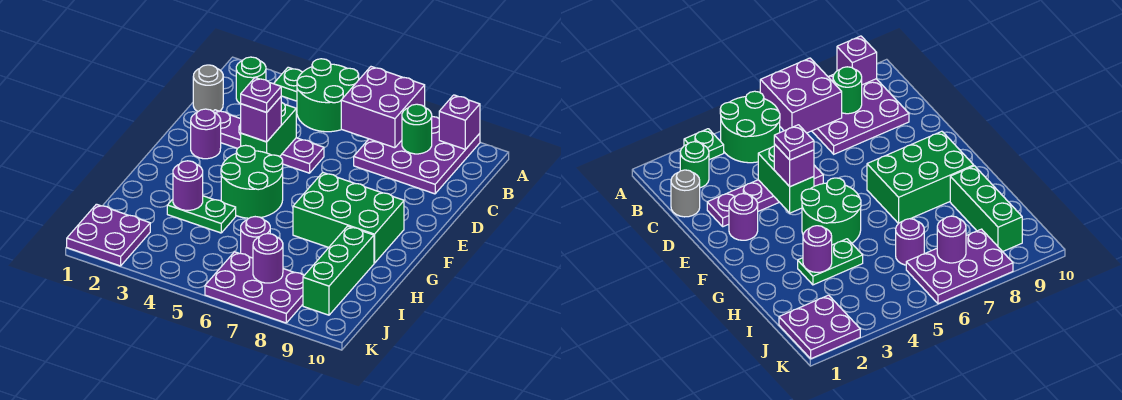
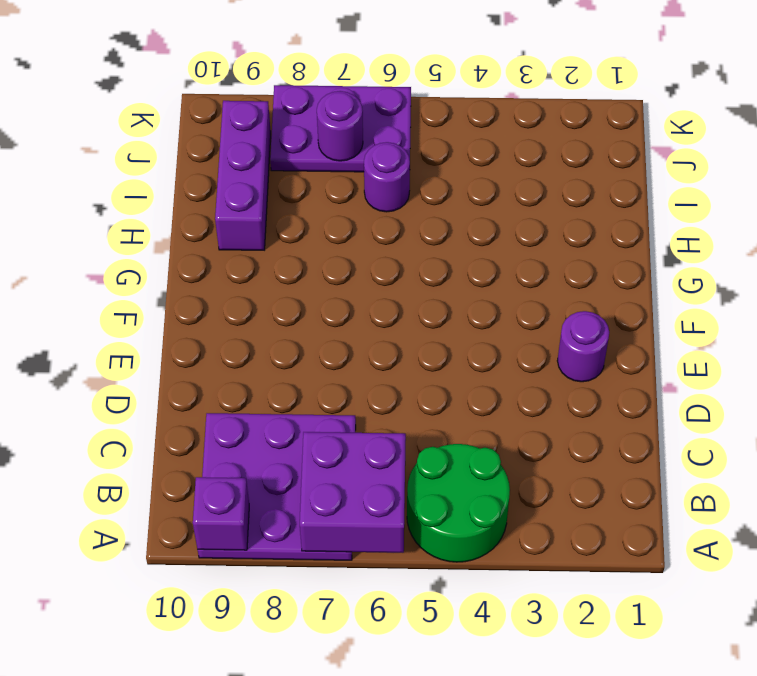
purple brick H9:J9 level 1 -> green brick H9:J9 level 1
none -> green plate A3 level 1
none -> green round brick B2 level 1
none -> grey round brick C1 level 1

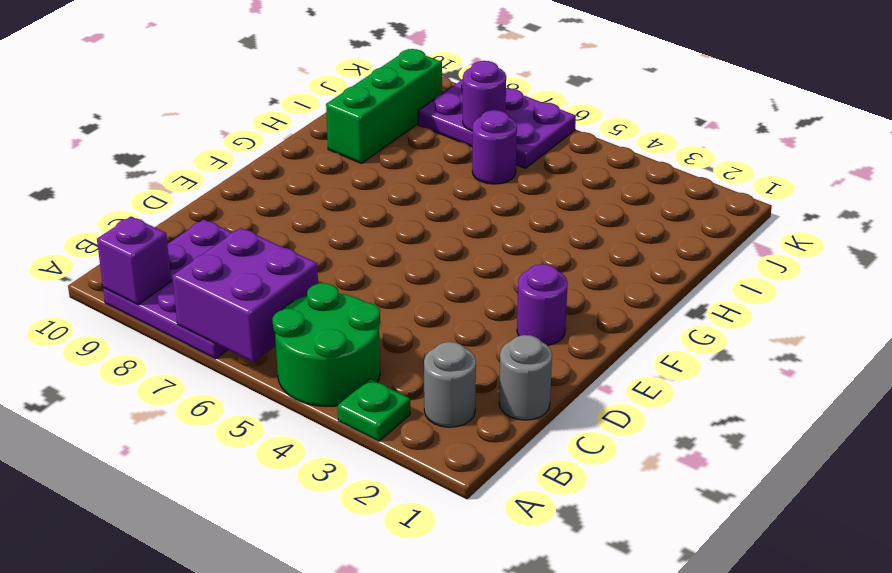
grey round brick B2 level 1 -> green round brick B2 level 1
none -> purple plate D2:D5 level 1
none -> green round brick F4:G5 level 1
none -> green brick F7:G9 level 1

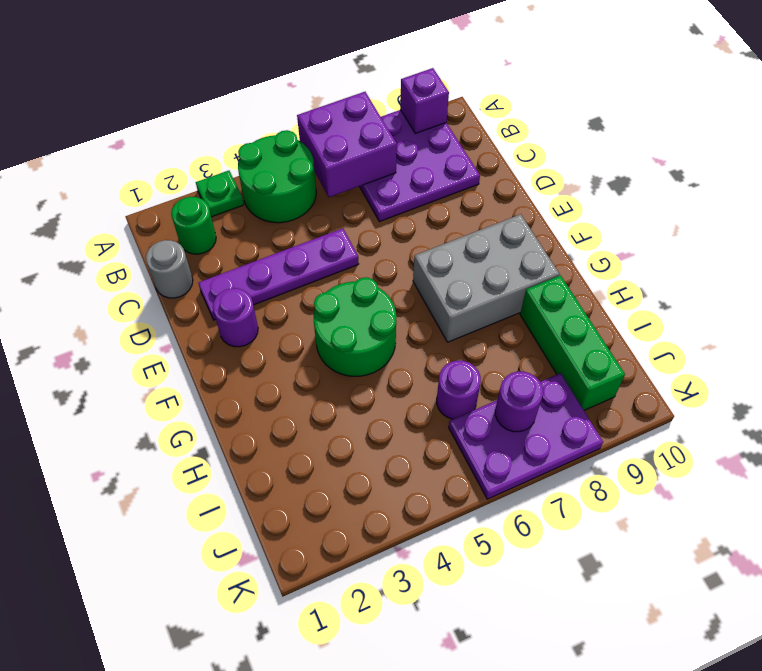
grey brick F7:G9 level 1 -> green brick F7:G9 level 1
none -> green plate H3:H4 level 1
none -> purple plate J1:K2 level 1
none -> green round brick B8 level 2

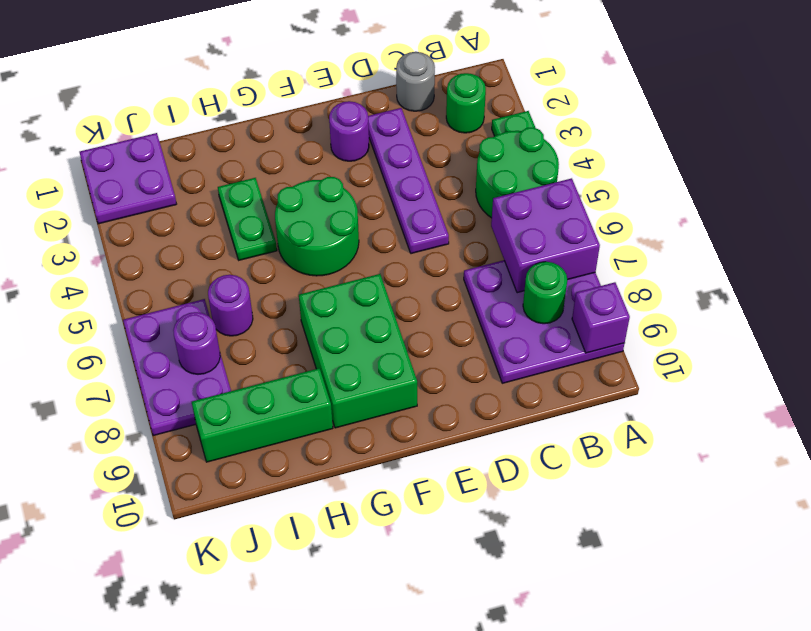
none -> green brick D4:E4 level 2
none -> purple round brick H3 level 2
none -> purple brick E4 level 3

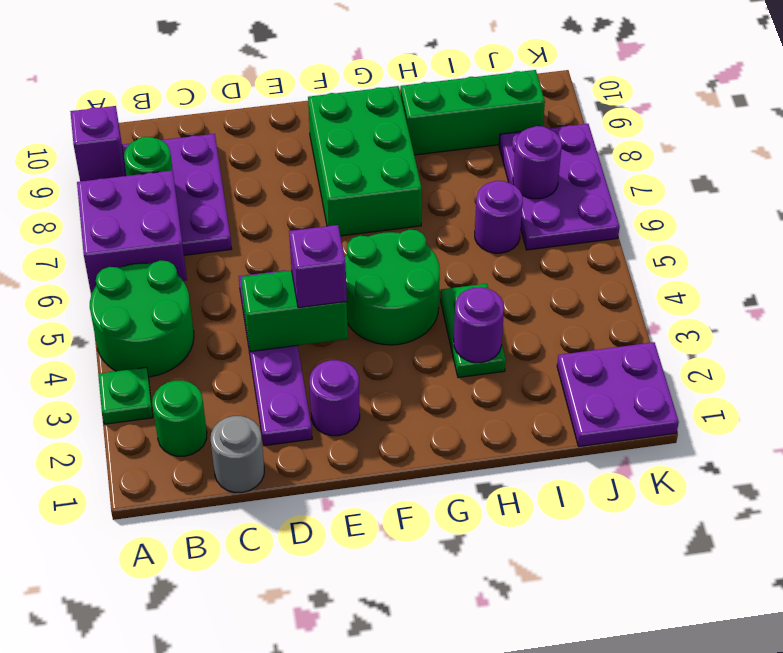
none -> purple plate E4 level 4

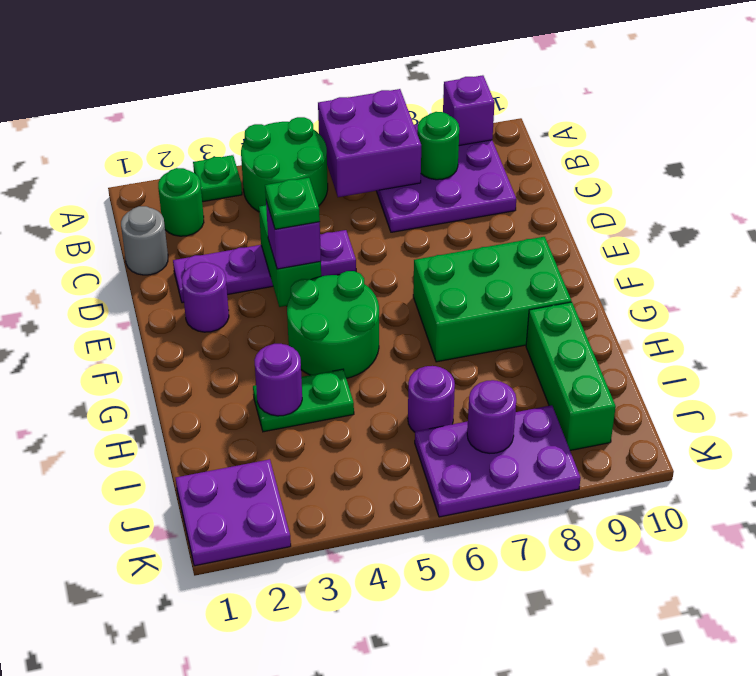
green plate E4 level 4 -> purple plate E4 level 4

